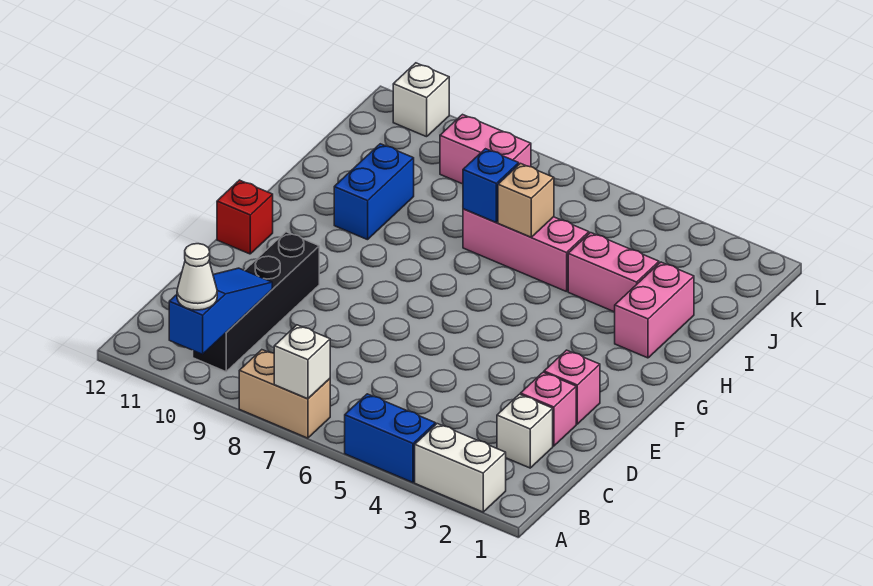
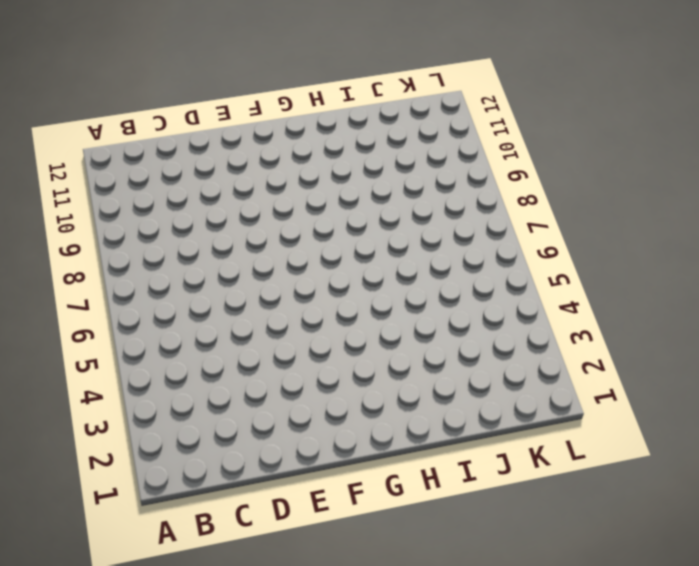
none -> white brick A2:A3 level 1
none -> blue brick A4:A5 level 1
none -> tan brick A7:A8 level 1

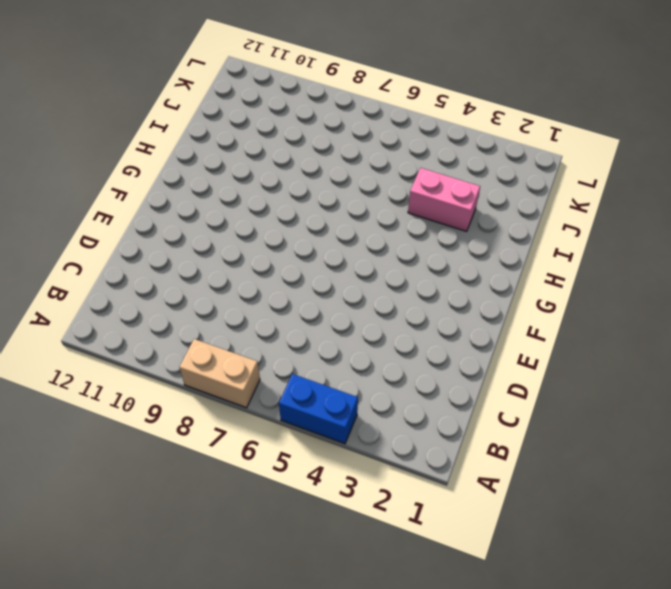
none -> white brick A2:A3 level 1
none -> black brick B10:E10 level 1
none -> white brick C2 level 1

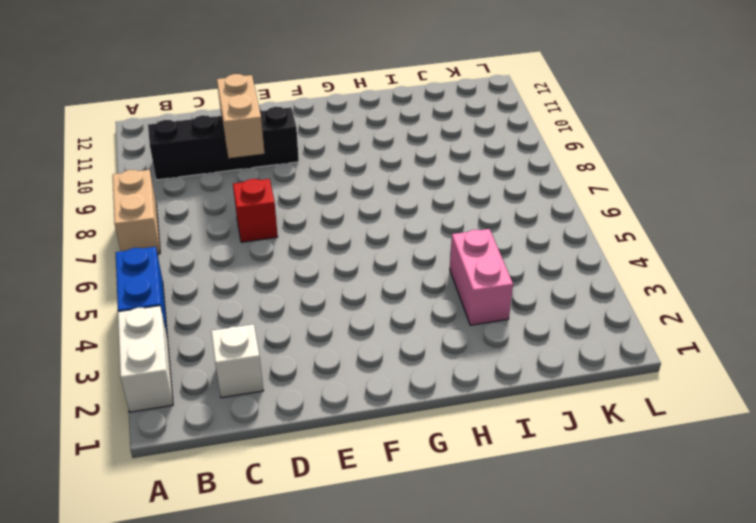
red brick D7 level 1 -> red brick F12 level 1
tan brick D9:D10 level 2 -> none
none -> pink brick D2 level 1
none -> pink brick E2 level 1
none -> pink brick H2:I2 level 1

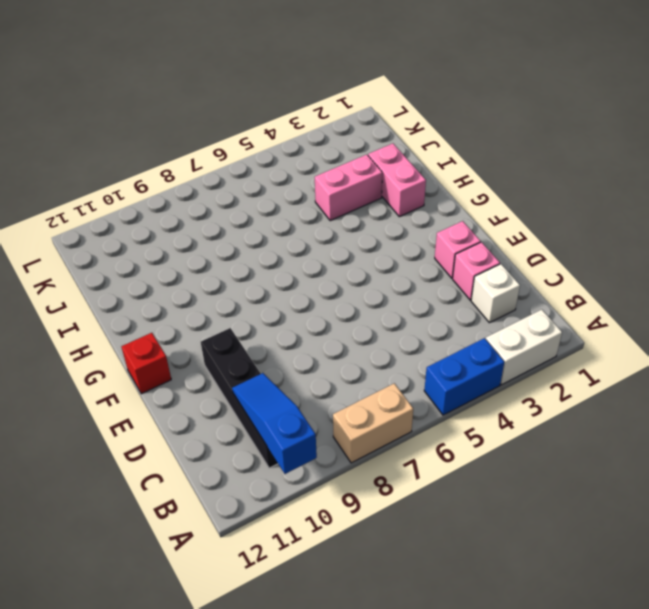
none -> blue brick H10:I10 level 1
none -> pink brick I5:I7 level 1
none -> pink brick K8:K9 level 1

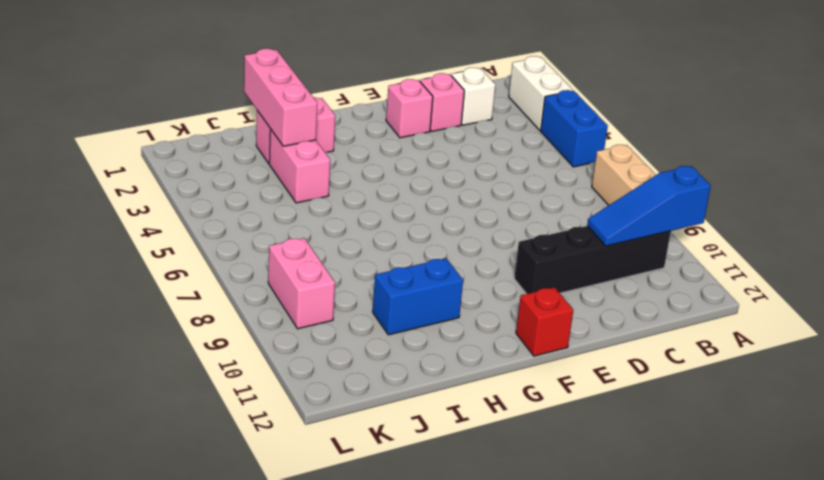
pink brick I1:I3 level 2 -> pink brick I5:I7 level 1
none -> white brick L11 level 1
none -> white brick A7 level 2
none -> tan brick I6 level 2

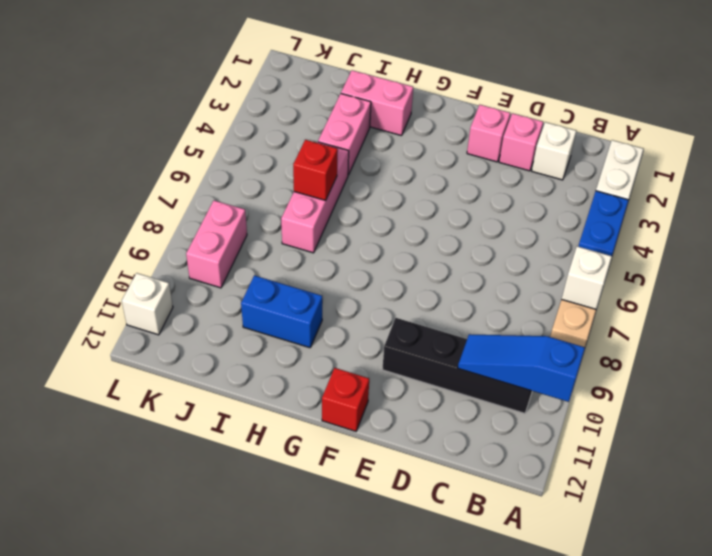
red brick I6 level 2 -> tan brick I6 level 2
none -> blue brick I7 level 2
none -> white cone A10 level 3

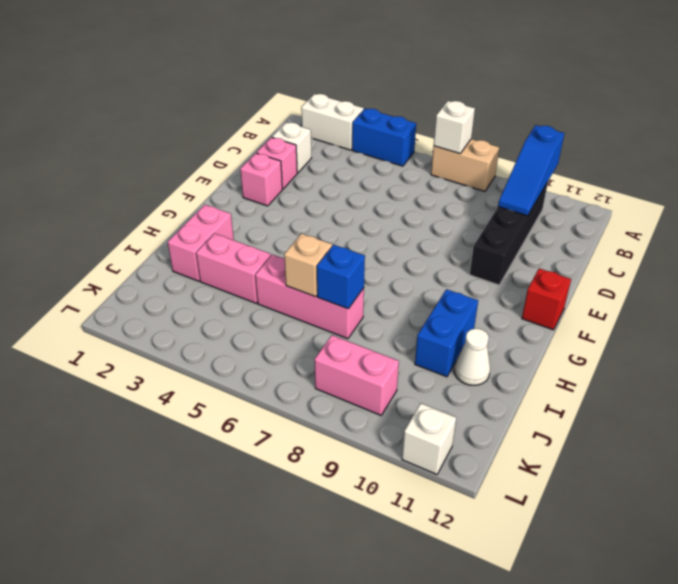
white cone I11 level 1 -> white cone A10 level 3

